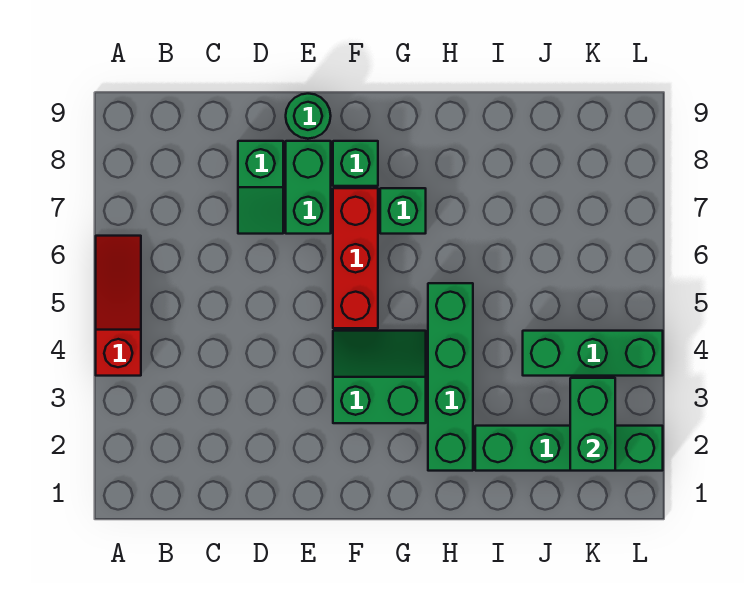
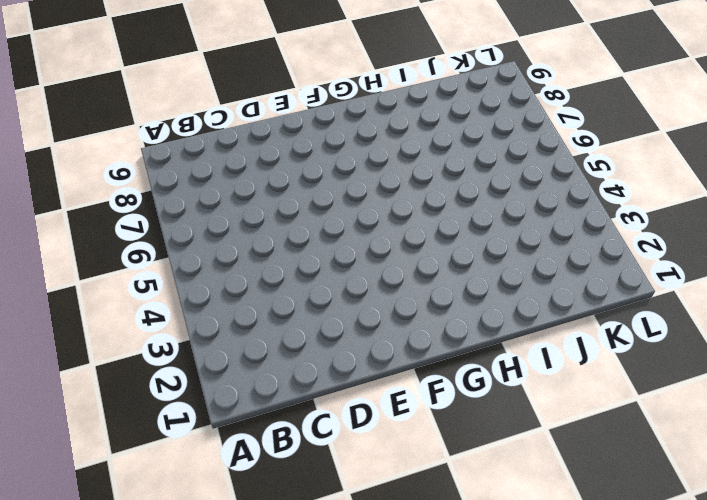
none -> red slope A4:A6 level 1 top 4
none -> green slope D7:D8 level 1 top 8
none -> green brick E7:E8 level 1

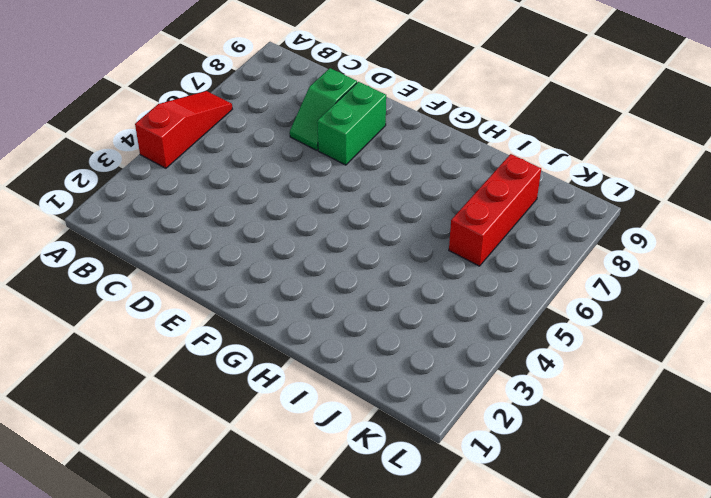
red brick J6:J8 level 1 -> red brick F5:F7 level 1
none -> green round brick E9 level 1
none -> green slope F3:G4 level 1 top 3
none -> green brick F8 level 1

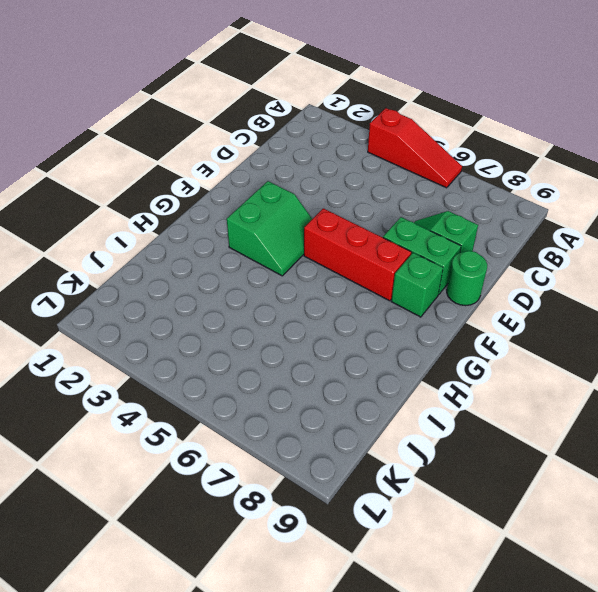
none -> green brick G7 level 1
none -> green brick H2:H5 level 1
none -> green brick I2:L2 level 1

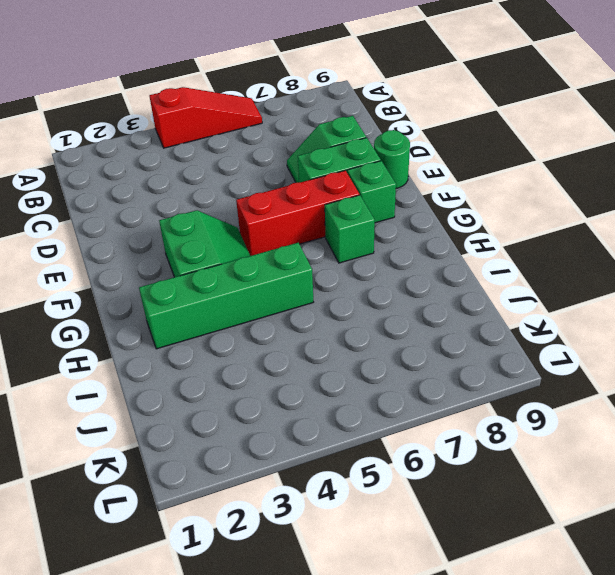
none -> green brick I2:L2 level 1
none -> green brick J4:L4 level 1
none -> green brick K2:K3 level 2

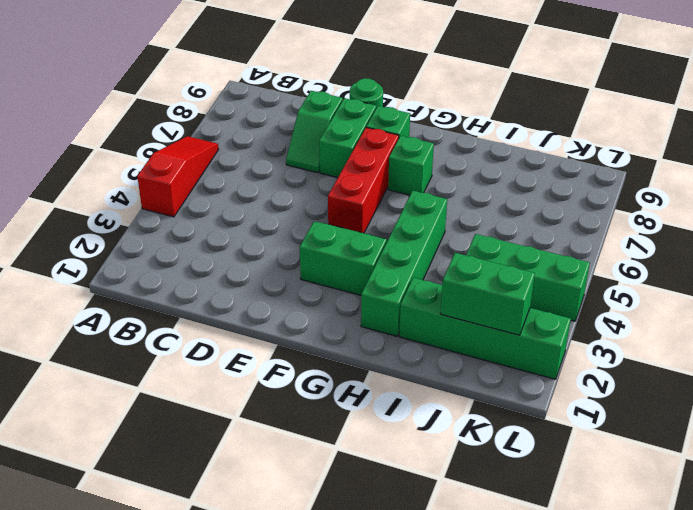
green brick J2:K2 level 2 -> green brick K2:K3 level 2

